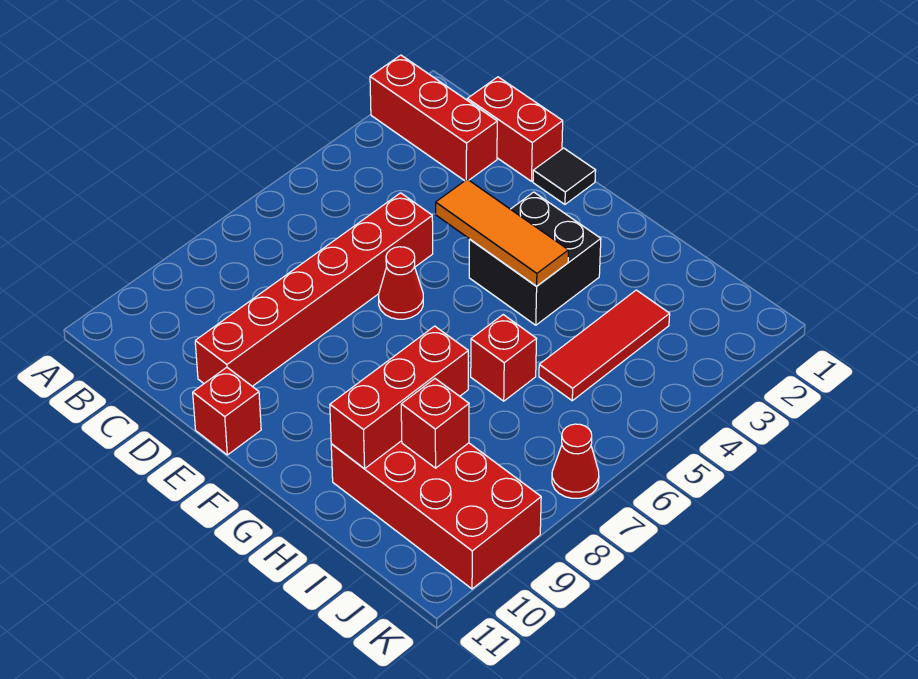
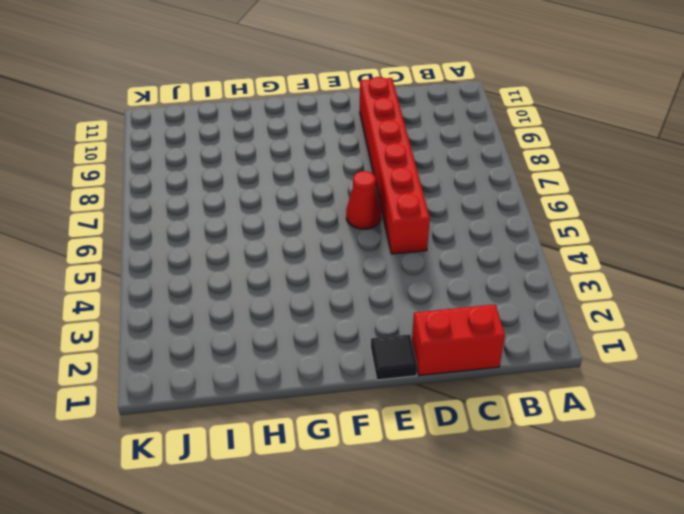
none -> red brick A2:C2 level 1
none -> red brick E11 level 1
none -> black brick F3:G4 level 1

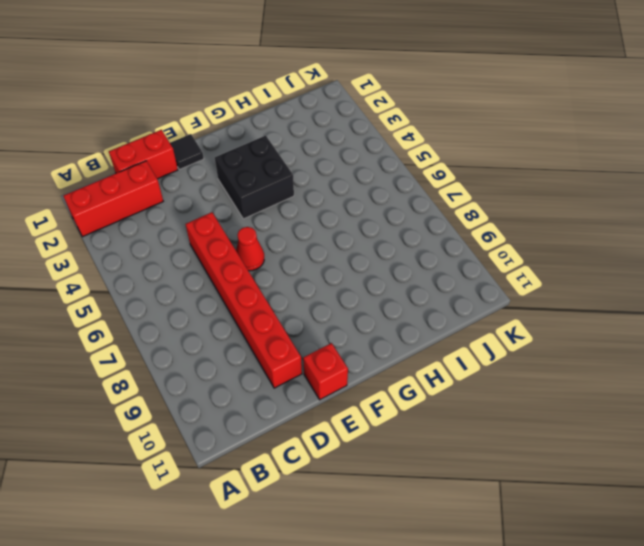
none -> red brick H6 level 1
none -> red brick H9:K10 level 1
none -> red tile I3:I5 level 1

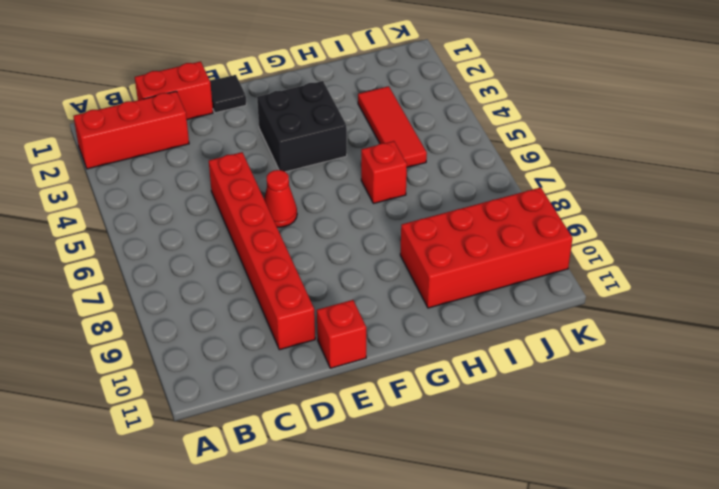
none -> red cone K7 level 1
none -> orange tile E4:G4 level 2
none -> red brick H8:H10 level 2

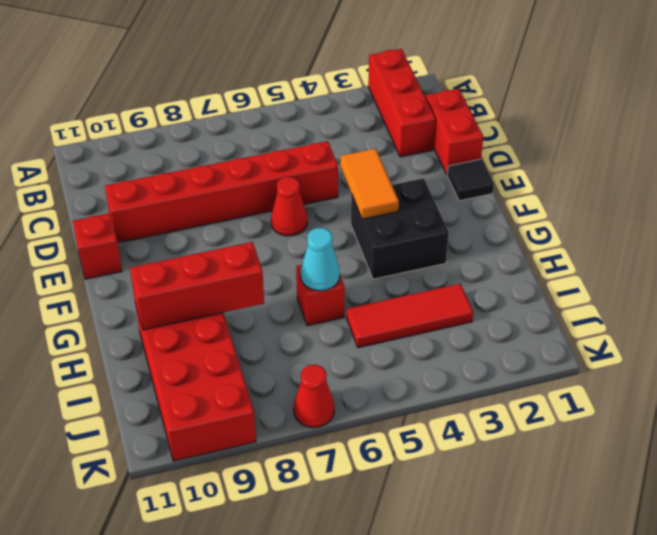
orange tile E4:F4 level 2 -> orange tile E4:G4 level 2
cyan cone H6 level 2 -> none
none -> red brick I9 level 2

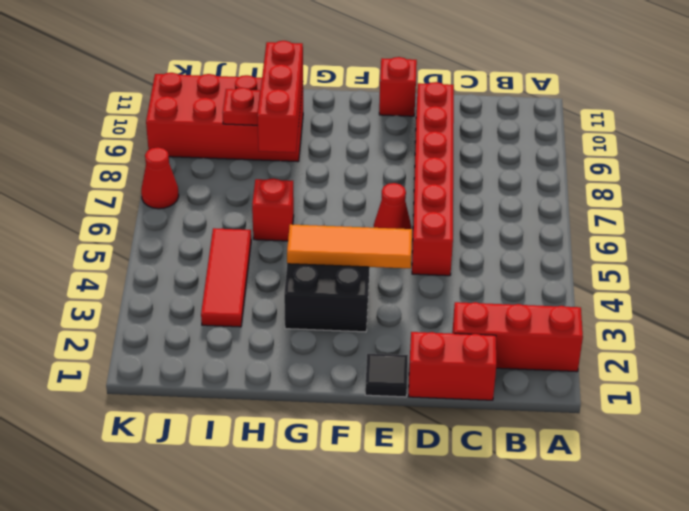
red plate I9 level 2 -> red brick I9 level 2

